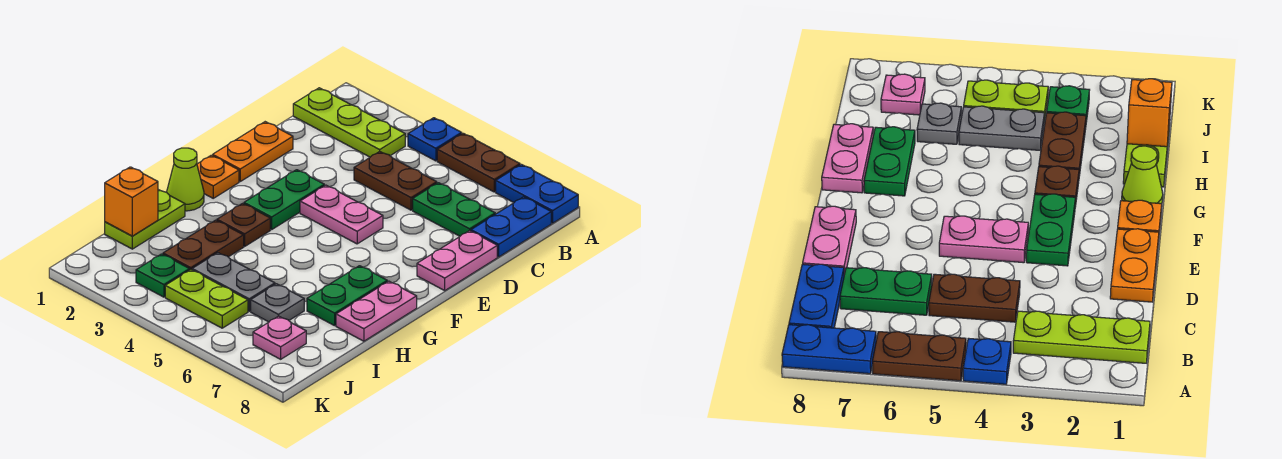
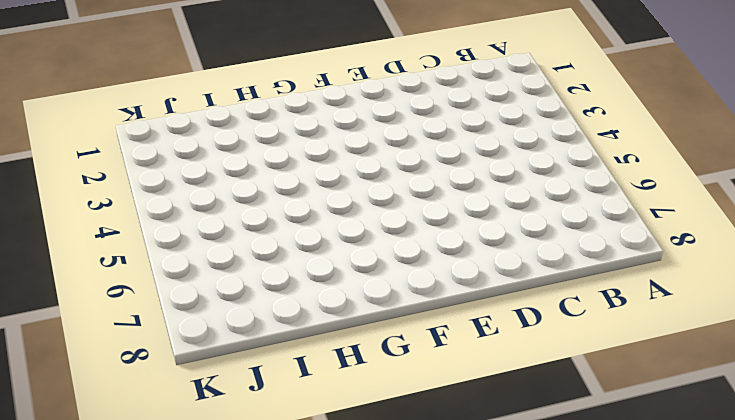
none -> blue plate A4 level 1
none -> brown plate A5:A6 level 1
none -> blue plate A7:A8 level 1

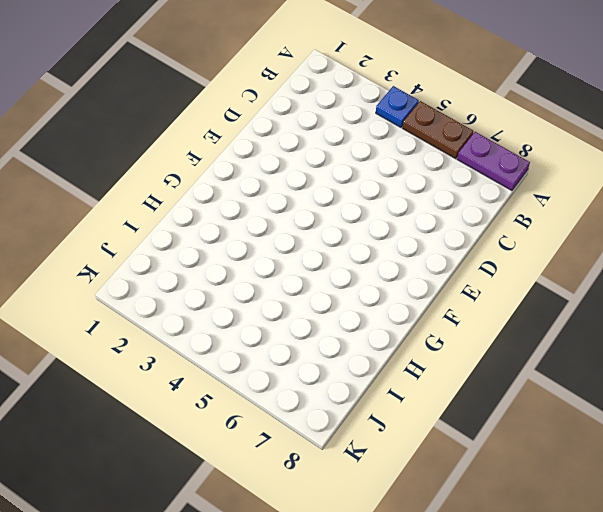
purple plate A7:A8 level 1 -> blue plate A7:A8 level 1
none -> lime plate B1:B3 level 1
none -> blue plate B8:C8 level 1
none -> brown plate C4:C5 level 1

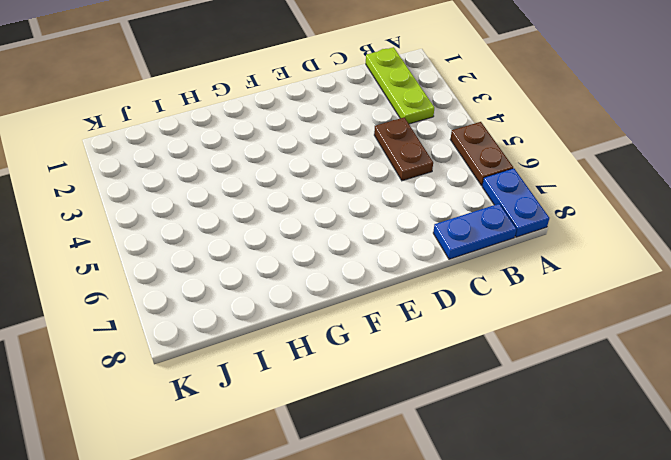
none -> blue plate A4 level 1
none -> green plate C6:C7 level 1
none -> orange plate D1:E1 level 1

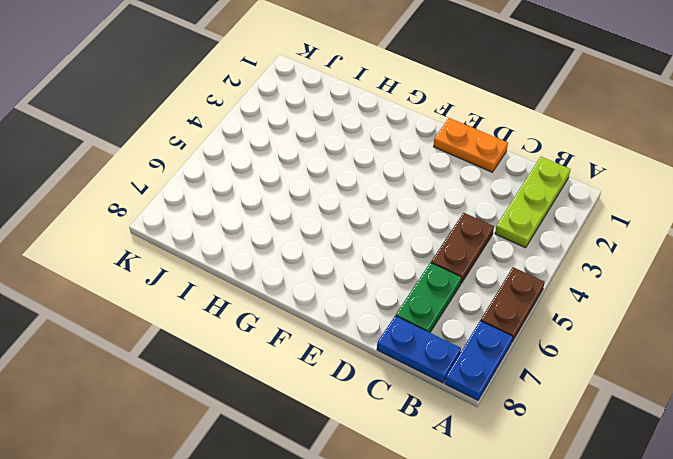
none -> blue plate A4 level 1
none -> pink plate D8:E8 level 1
none -> green plate E3:F3 level 1

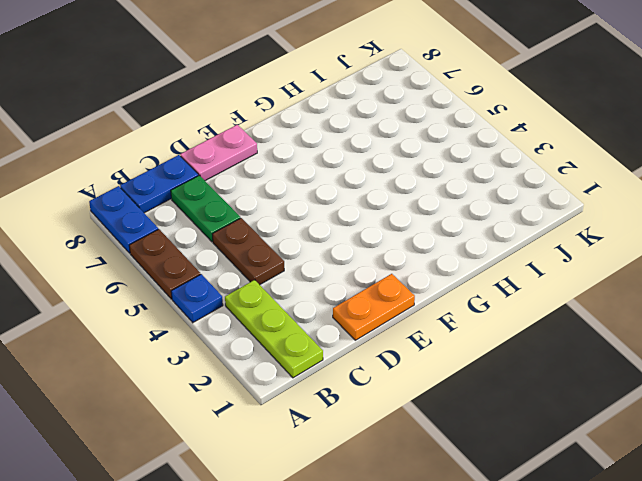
none -> green plate E3:F3 level 1
none -> pink plate E4:E5 level 1
none -> orange plate F1 level 1

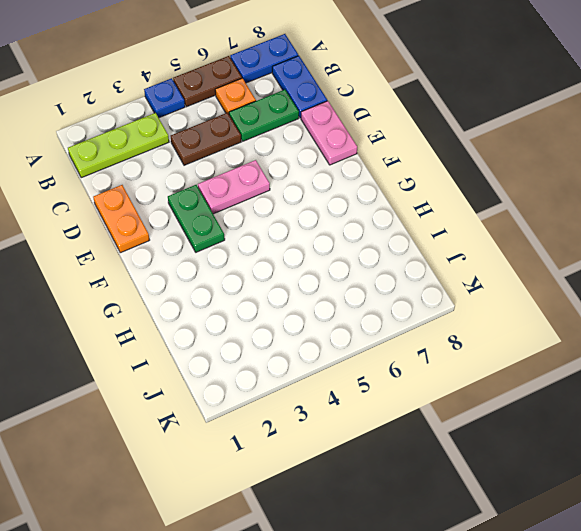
orange plate B6 level 1 -> orange plate F1 level 1
none -> lime cone G1 level 1
none -> brown plate G3 level 1
none -> green plate G7:H7 level 1

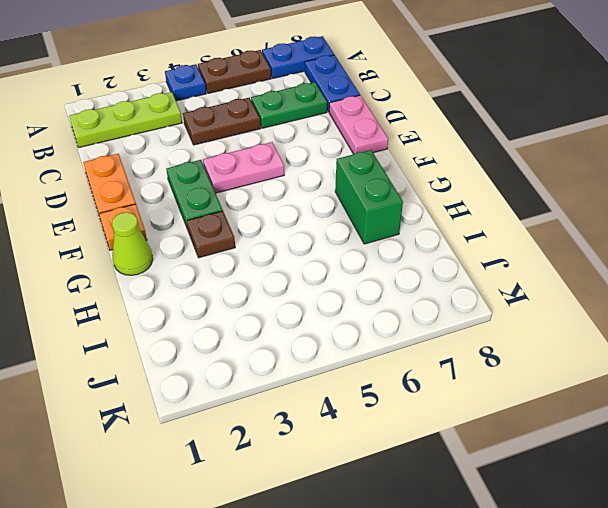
green brick G7:H7 level 1 -> green plate G7:H7 level 1
none -> pink plate G8:H8 level 1
none -> lime plate H1:I1 level 1
none -> brown plate H3:I3 level 1

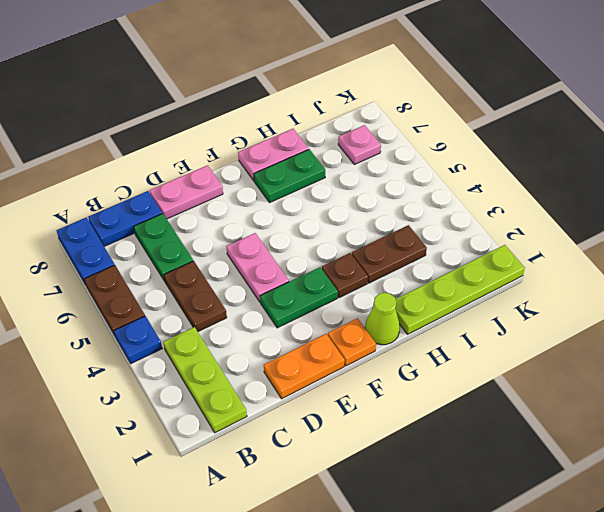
lime plate H1:K1 level 1 -> lime plate H1:I1 level 1
none -> grey plate I4:I5 level 1
none -> grey plate I6 level 1
none -> green plate J3 level 1

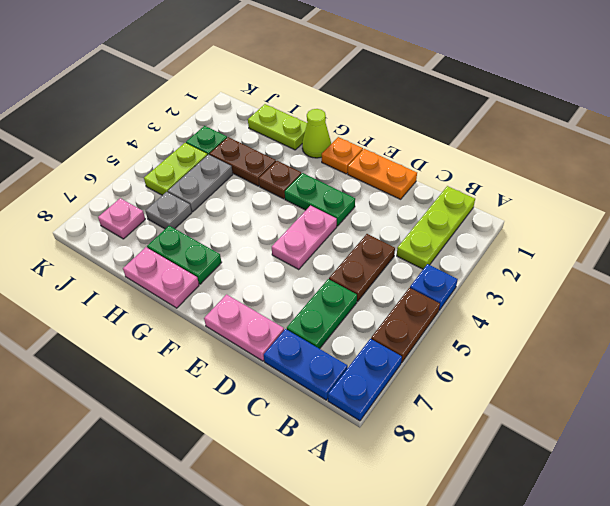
none -> orange brick I1 level 2

